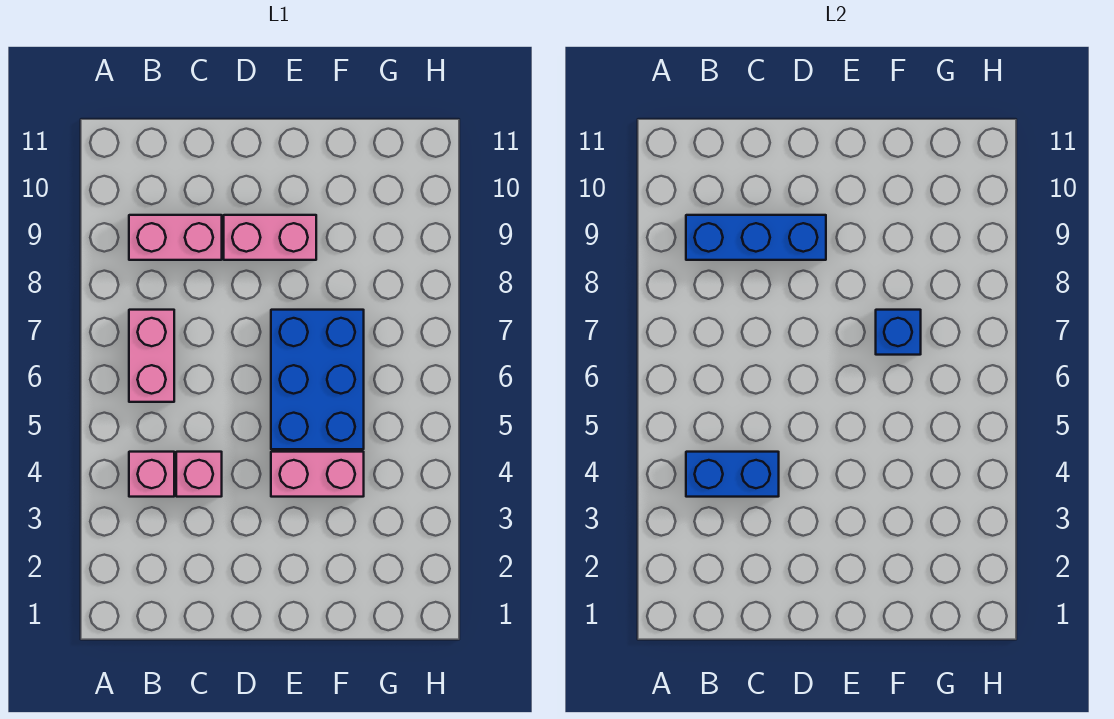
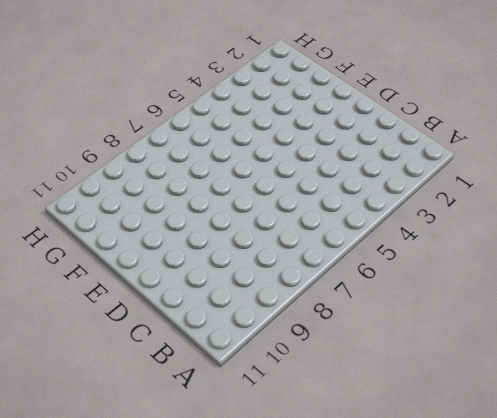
none -> pink brick B4 level 1
none -> pink brick B6:B7 level 1

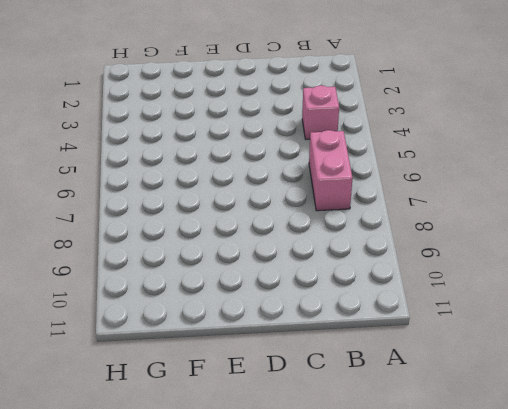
none -> pink brick B9:C9 level 1
none -> pink brick C4 level 1

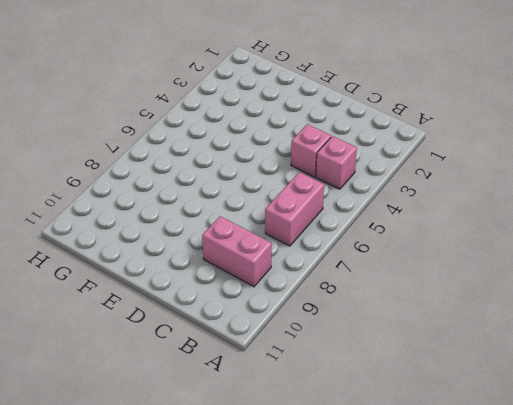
none -> pink brick D9:E9 level 1
none -> pink brick E4:F4 level 1

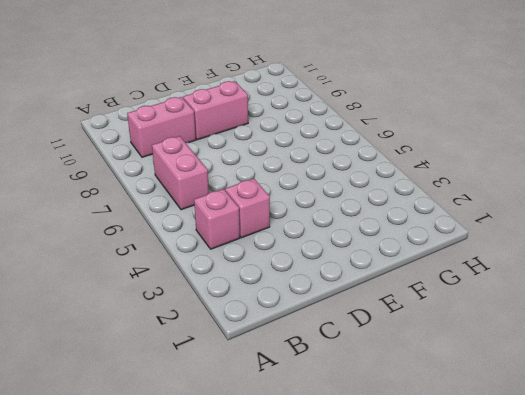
none -> pink brick E4:F4 level 1
none -> blue brick E5:F7 level 1

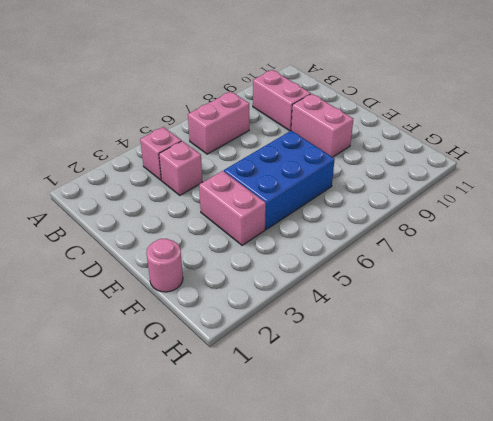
pink round brick F1 level 1 -> none
none -> blue brick B4:C4 level 2
none -> blue brick B9:D9 level 2

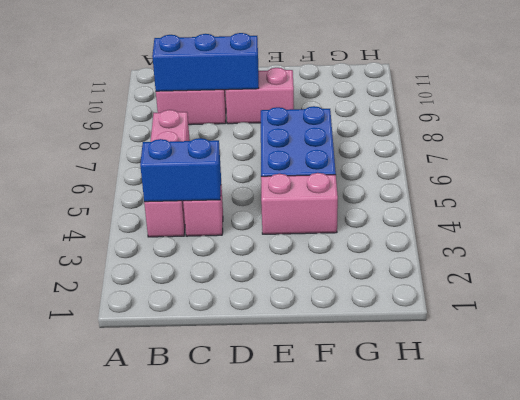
none -> blue brick F7 level 2

